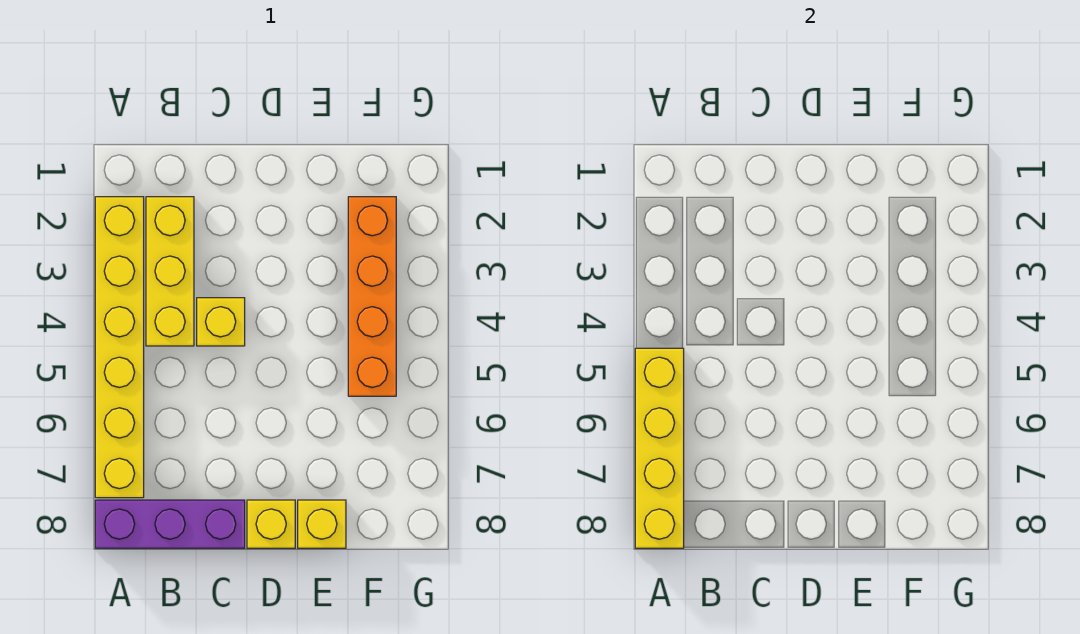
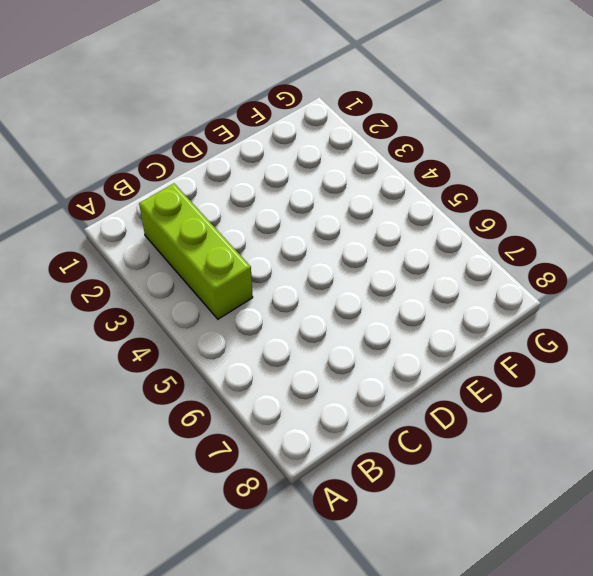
lime brick B2:B4 level 1 -> yellow brick B2:B4 level 1
none -> yellow brick A2:A7 level 1
none -> purple brick A8:C8 level 1

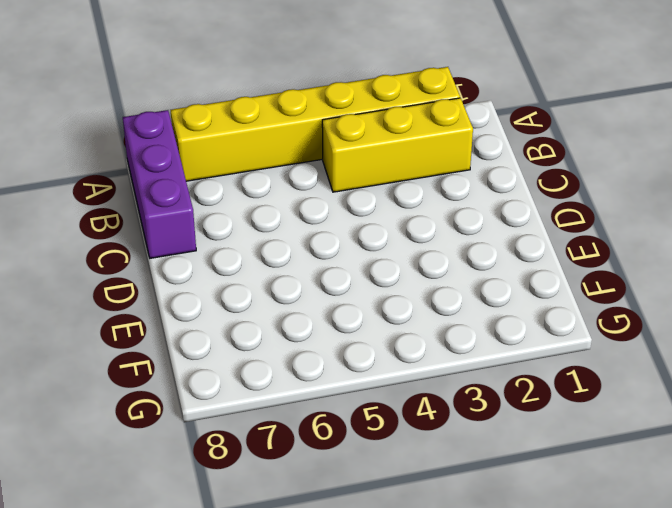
none -> yellow brick C4 level 1
none -> yellow brick D8 level 1

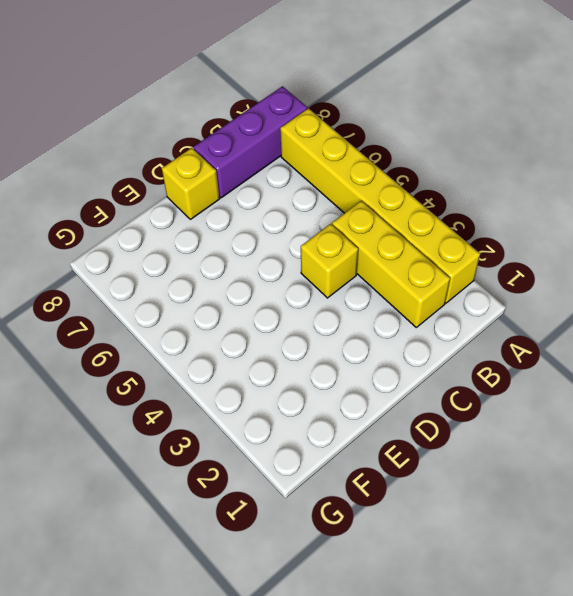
none -> yellow brick E8 level 1
none -> orange brick F2:F5 level 1

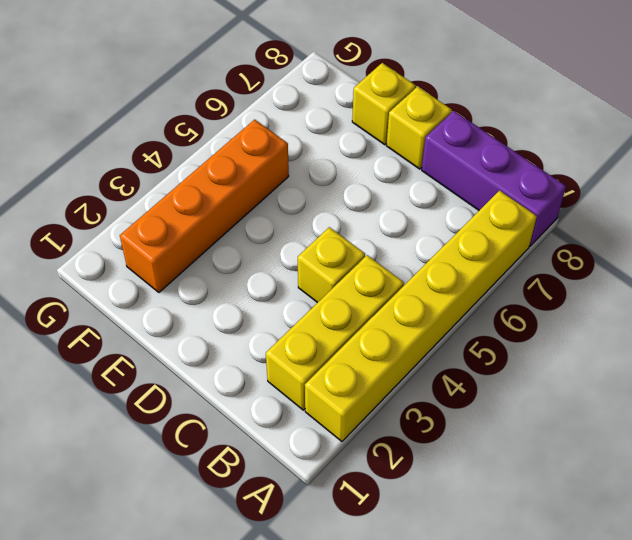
none -> yellow brick A5:A8 level 2

